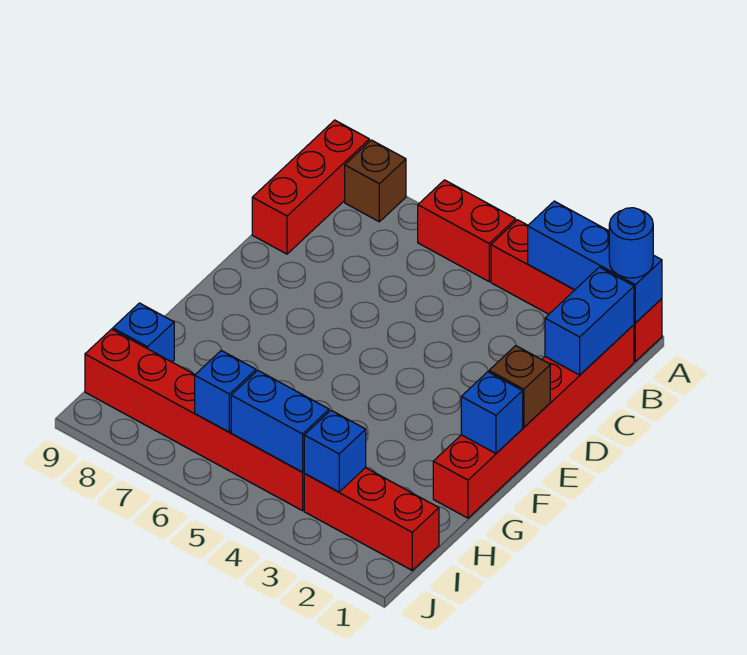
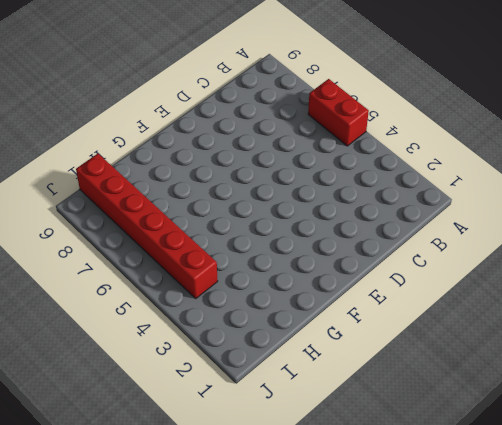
none -> red brick A1:A4 level 1
none -> brown brick A8 level 1
none -> red brick A9:C9 level 1

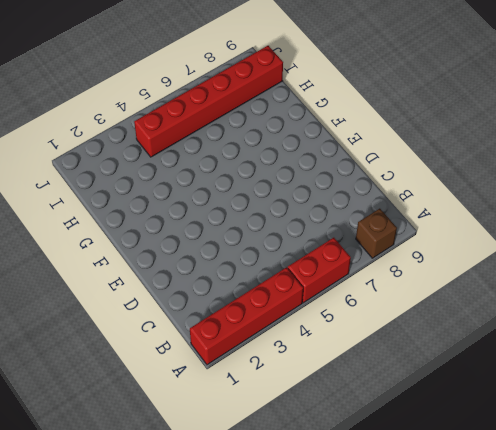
none -> red brick A9:C9 level 1
none -> red brick B1:G1 level 1
none -> blue brick H9 level 1

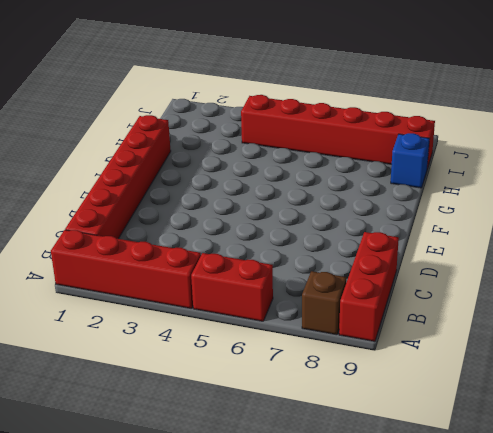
none -> red brick I1:I3 level 1
none -> blue brick A1:A3 level 2
none -> blue brick B1:C1 level 2

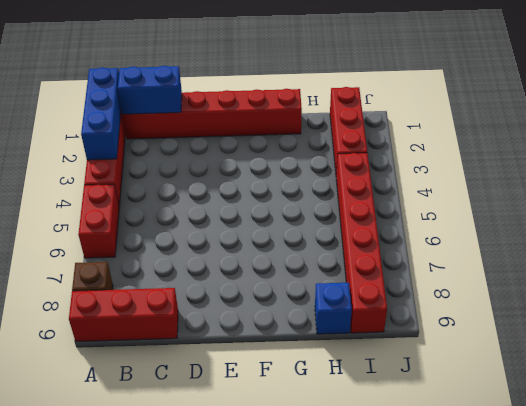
none -> brown brick E1 level 2
none -> blue brick F1 level 2
none -> blue brick I3 level 2

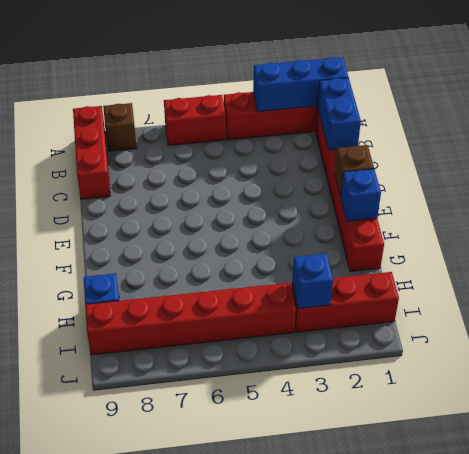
none -> blue brick I4:I5 level 2
none -> blue brick I6 level 2
none -> blue round brick A1 level 3

